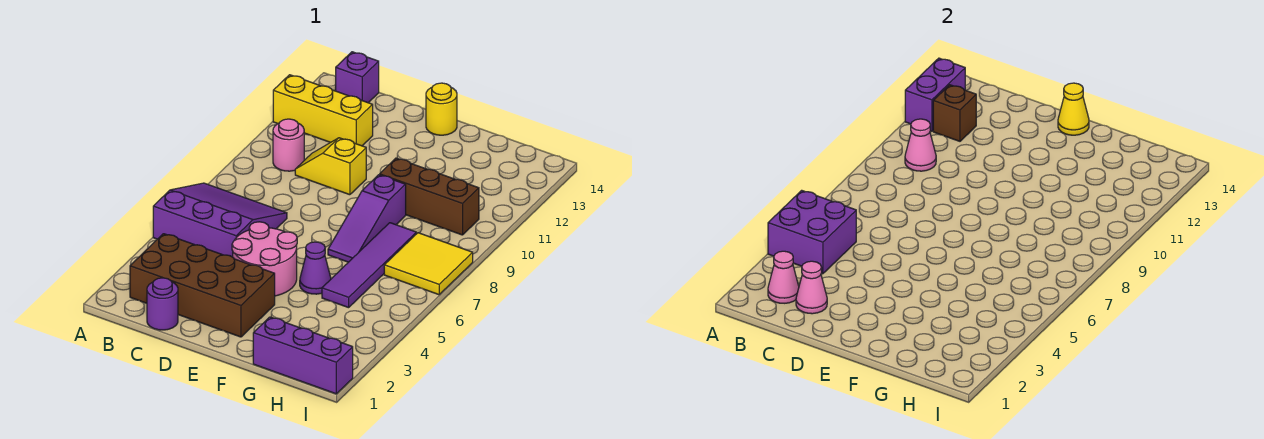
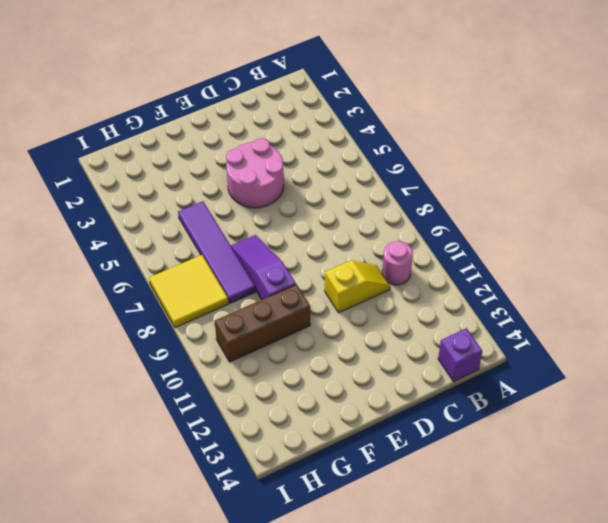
none -> purple slope A5:C7 level 1 top 5
none -> yellow brick A12:C12 level 1
none -> brown brick B2:E3 level 1

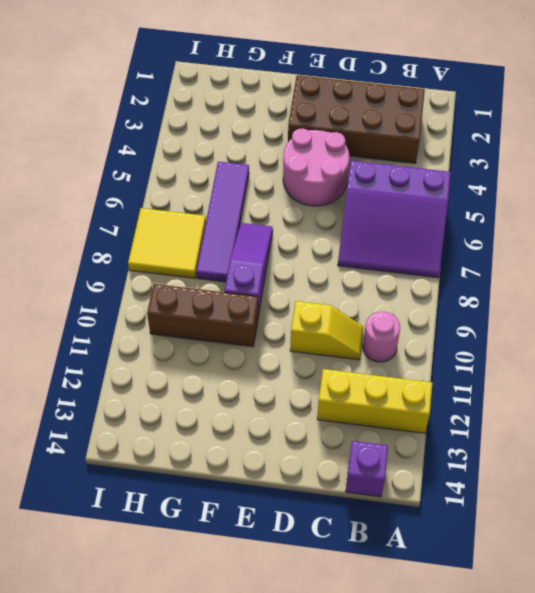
none -> purple round brick C1 level 1
none -> yellow round brick E14 level 1
none -> purple cone F5 level 1

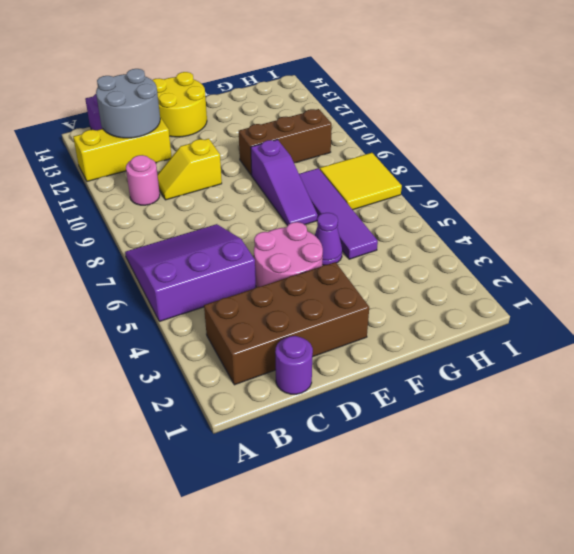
grey round brick B12:C13 level 2 -> brown brick B12 level 2
yellow round brick D13:E14 level 1 -> yellow round brick E14 level 1
none -> purple brick G1:I1 level 1
none -> purple brick A4:B5 level 2
none -> purple brick A12:A13 level 2

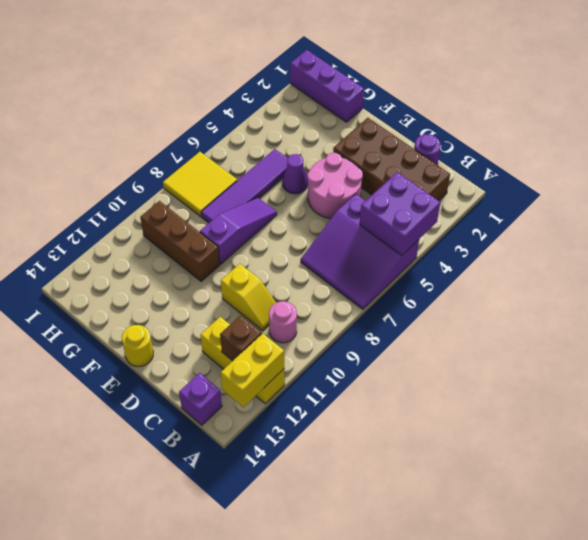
yellow brick A12:A13 level 2 -> purple brick A12:A13 level 2
none -> pink cone B2 level 2
none -> pink cone B10 level 2
none -> pink cone C2 level 2

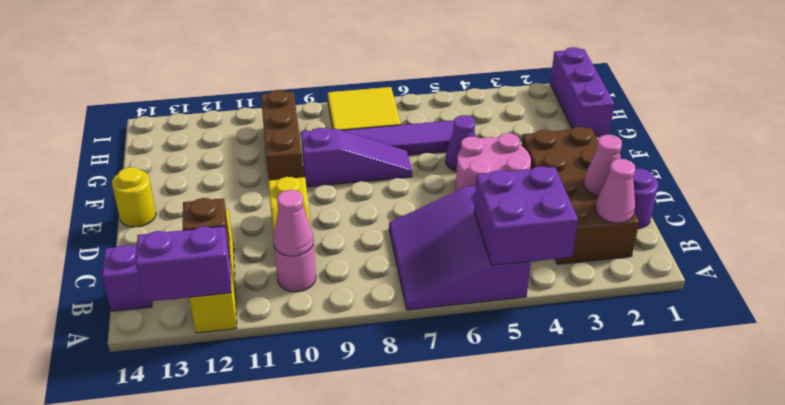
none -> yellow cone E14 level 2

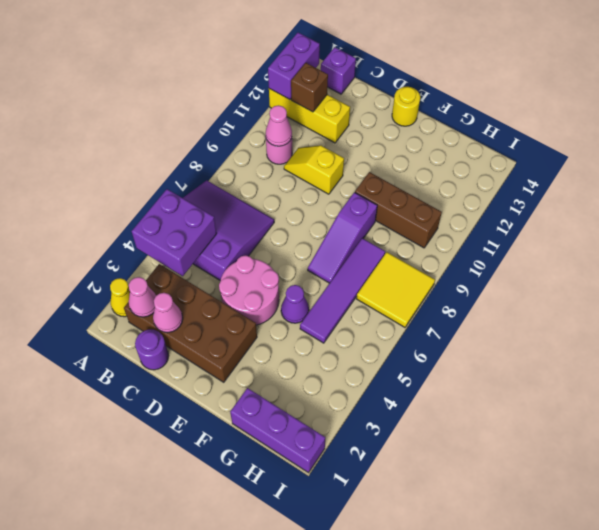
yellow cone A2 level 1 -> yellow cone E14 level 2

